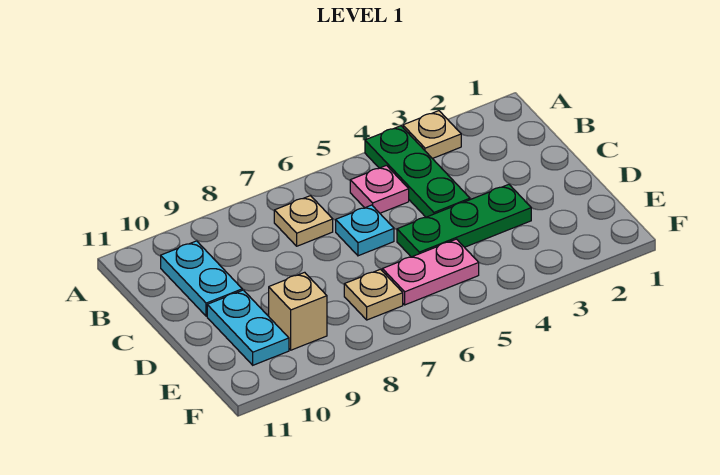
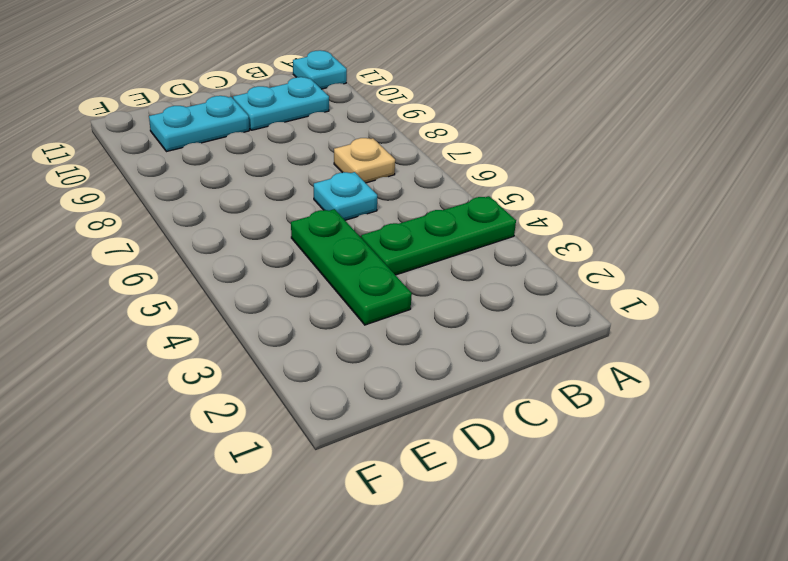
cyan plate A11 level 1 -> none
none -> tan plate A3 level 1
none -> pink plate B5 level 1

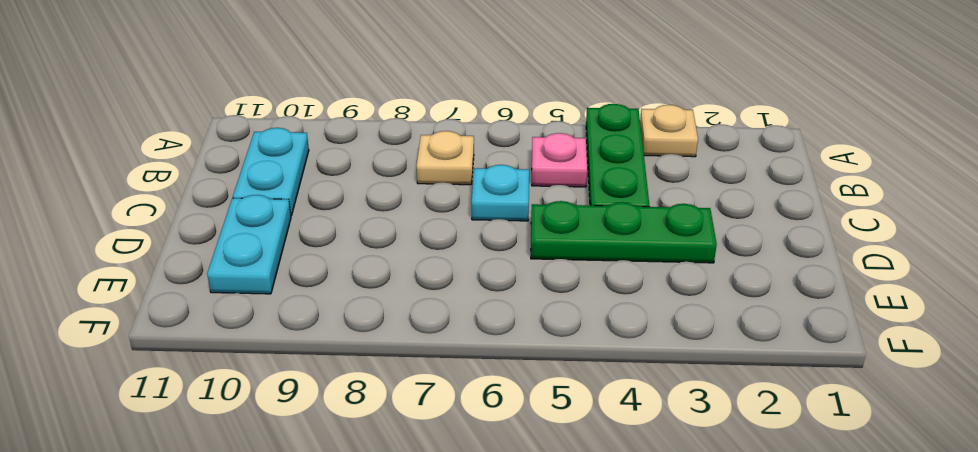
none -> pink plate E5:E6 level 1
none -> tan plate E7 level 1

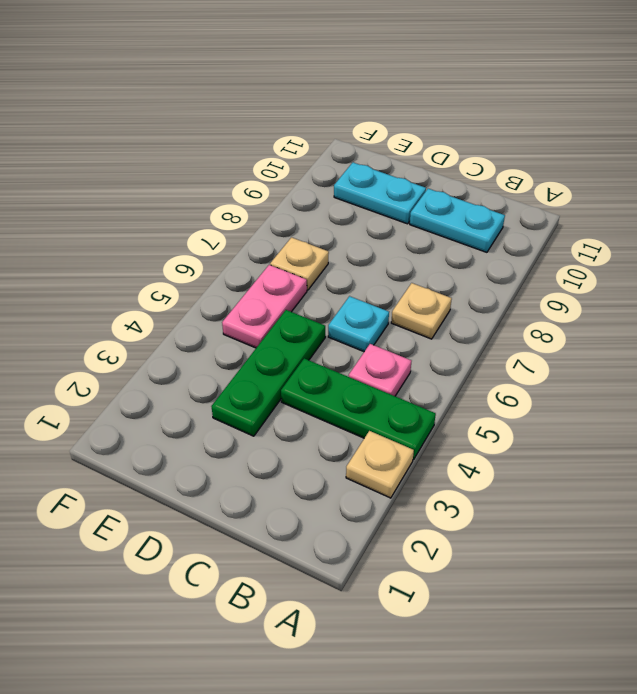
none -> tan brick E9 level 1

